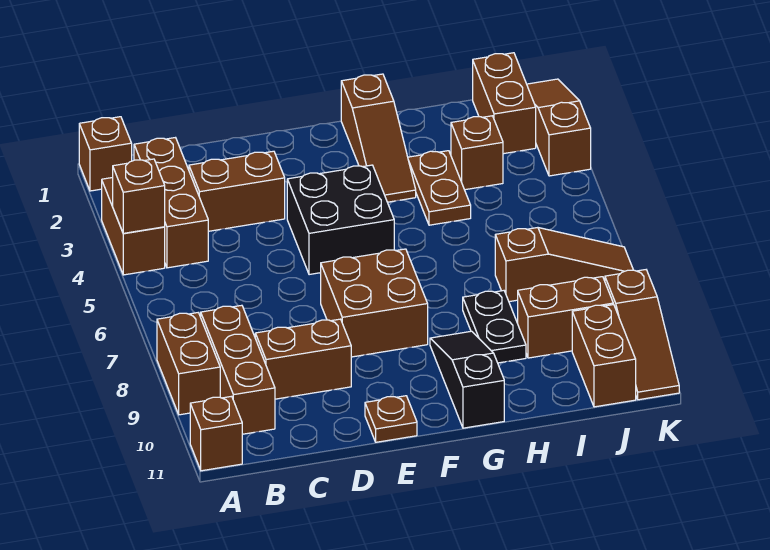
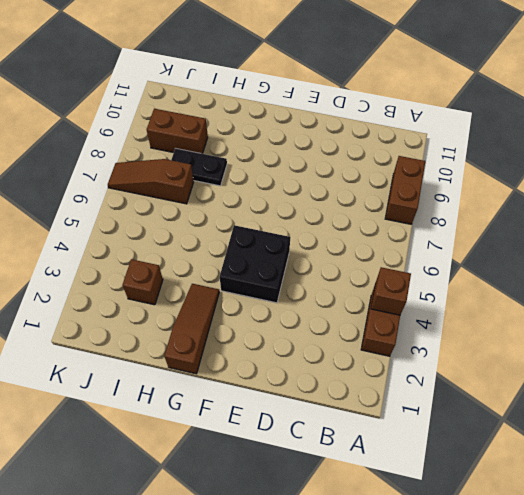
black plate H8:I8 level 1 -> black plate H8:H9 level 1
none -> brown brick A1 level 1
none -> brown brick A11 level 1
none -> brown brick B2:B4 level 1

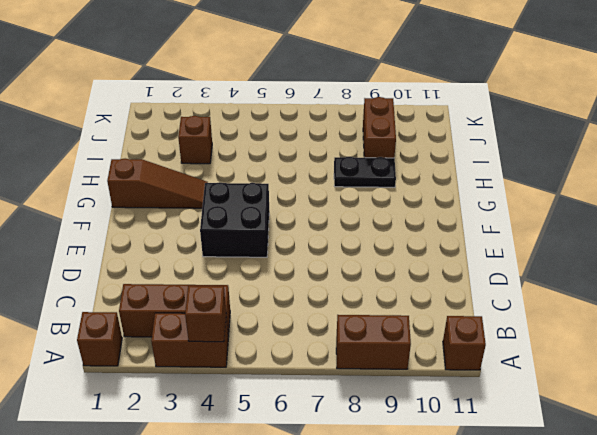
none -> brown brick B8:B10 level 1
none -> brown brick C3:D3 level 1
none -> brown brick C9:D9 level 1

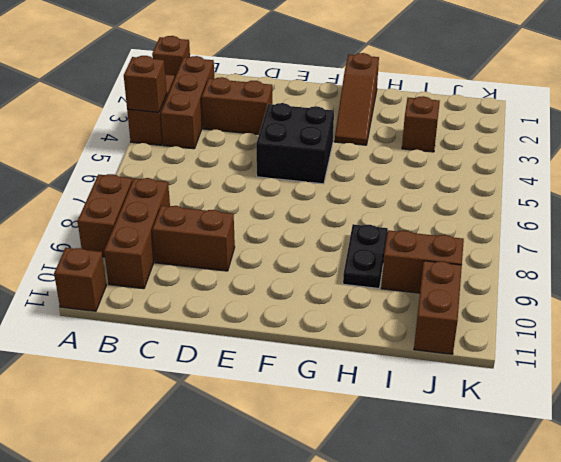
none -> brown brick E7:F8 level 1
none -> brown plate E11 level 1
none -> black slope G9:G11 level 1 top 11

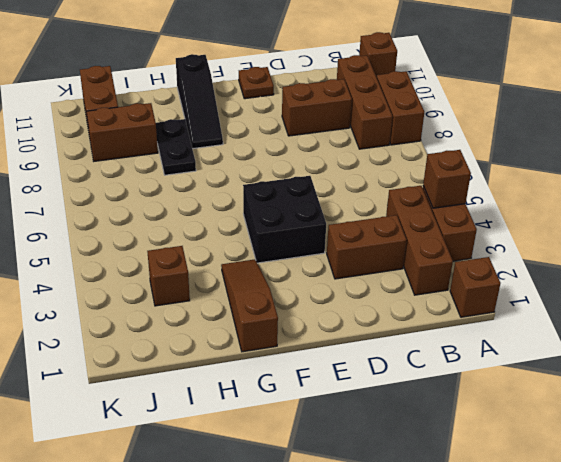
none -> brown brick E7:F8 level 1
none -> brown plate H3:H4 level 1
none -> brown slope I7:K7 level 1 top I

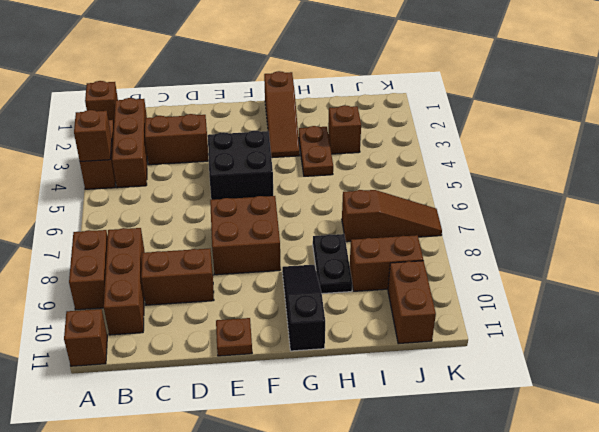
none -> brown brick J1:J2 level 1
none -> brown slope K1:K3 level 1 top 3
none -> brown slope K9:K11 level 1 top 9

